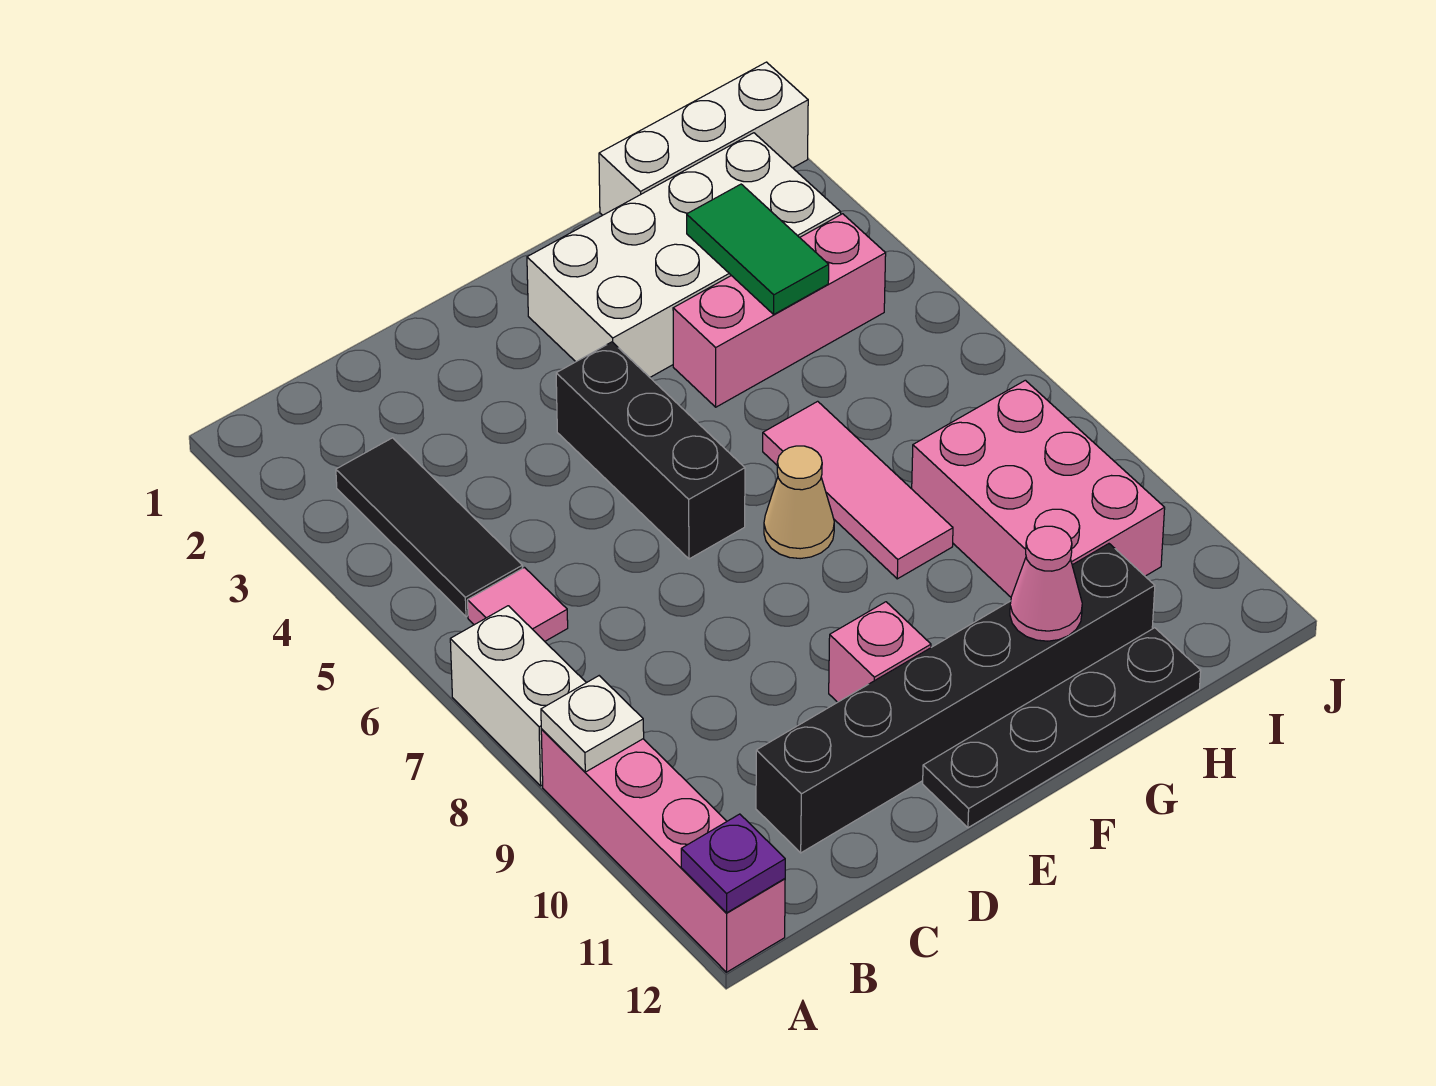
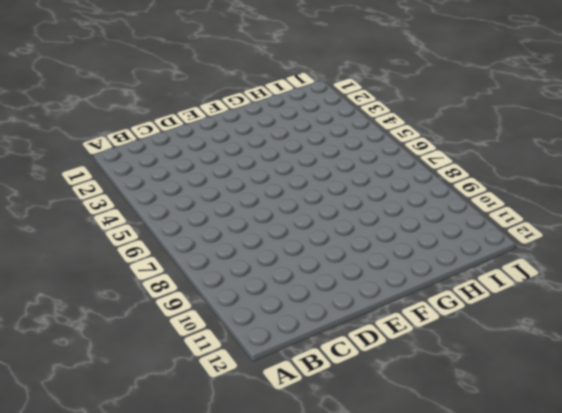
none -> white brick A7:A8 level 1
none -> pink brick A9:A12 level 1
none -> black tile B3:B5 level 1

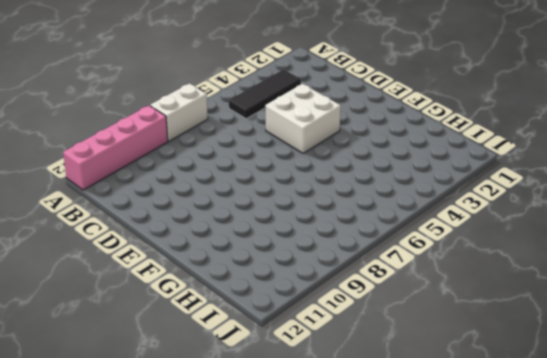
white brick D4:E5 level 1 -> black brick E4:E6 level 1
none -> pink tile B6 level 1
none -> black brick C11:H11 level 1
none -> pink brick E10 level 1

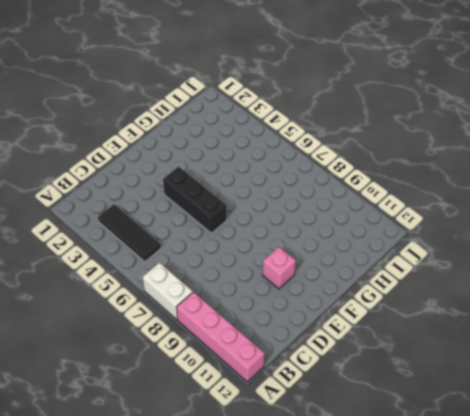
none -> pink tile B6 level 1
none -> black brick C11:H11 level 1
none -> black plate E12:H12 level 1

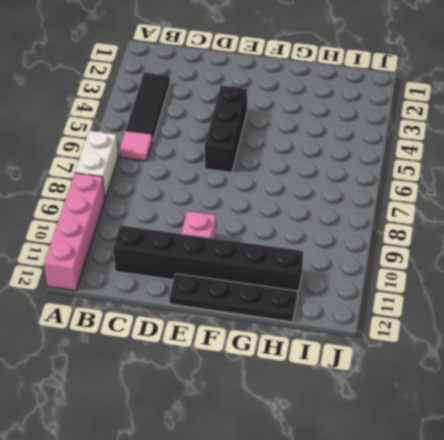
none -> white brick F2:I3 level 1
none -> tan cone F7 level 1
none -> pink brick G4:I4 level 1

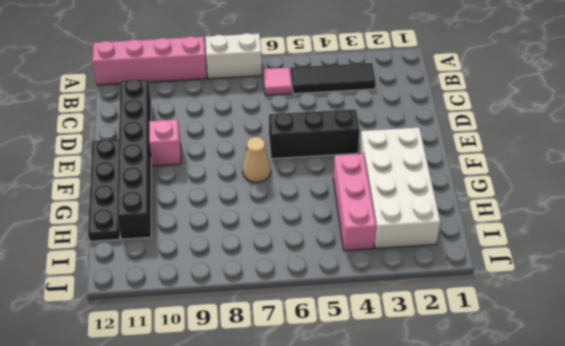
none -> pink tile G6:G8 level 1
none -> white brick H1:J1 level 1
none -> pink brick H8:I10 level 1

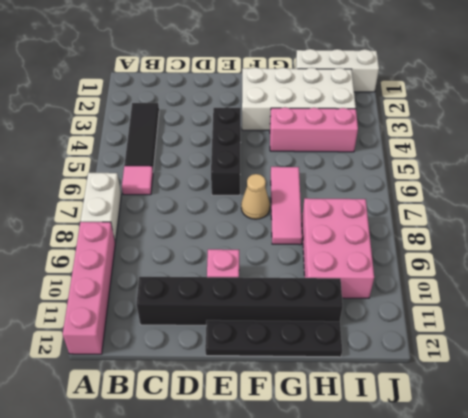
none -> white plate A9 level 2
none -> purple plate A12 level 2
none -> pink cone G11 level 2

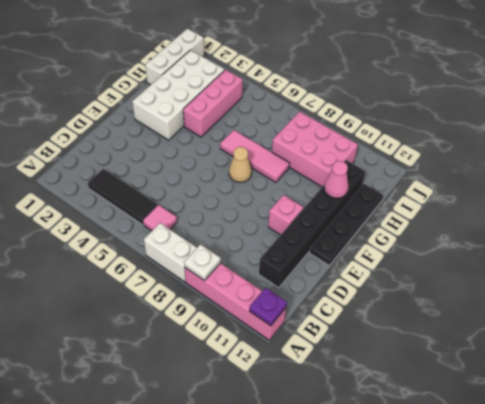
none -> black brick E4:E6 level 1
none -> green tile H3:H4 level 2

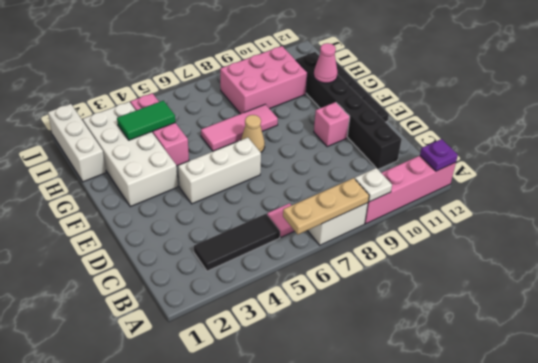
tan plate A6:A8 level 2 -> none
white brick E4:E6 level 1 -> black brick E4:E6 level 1

